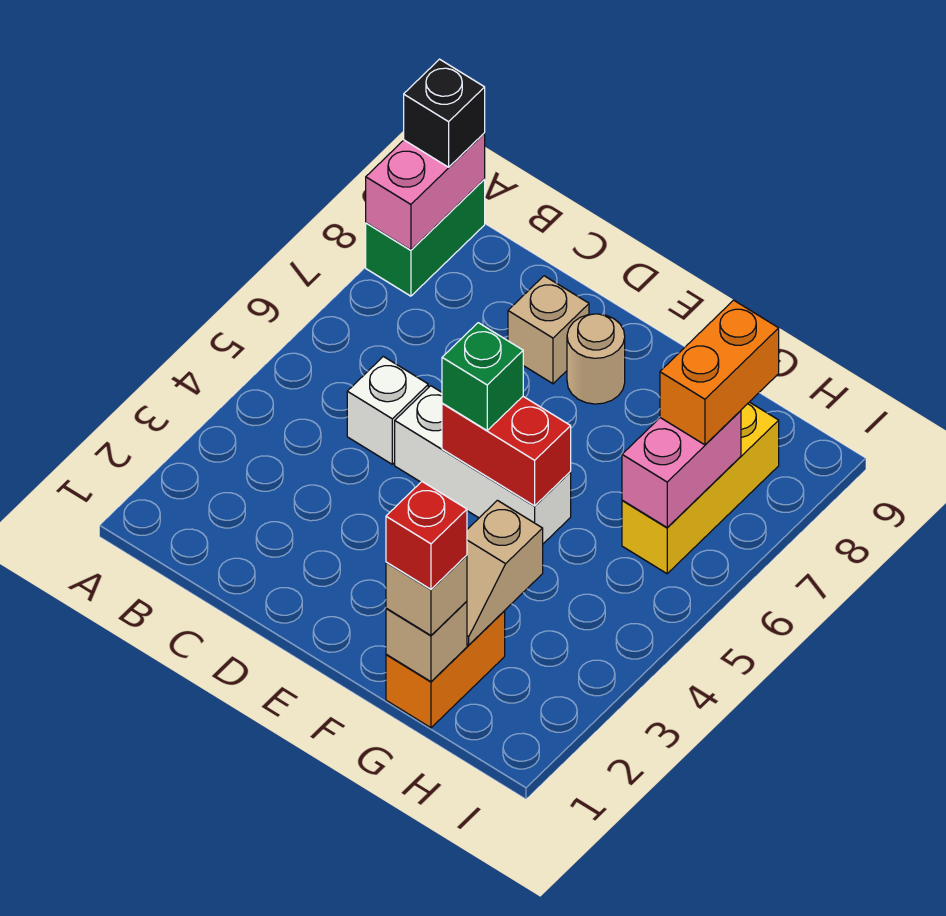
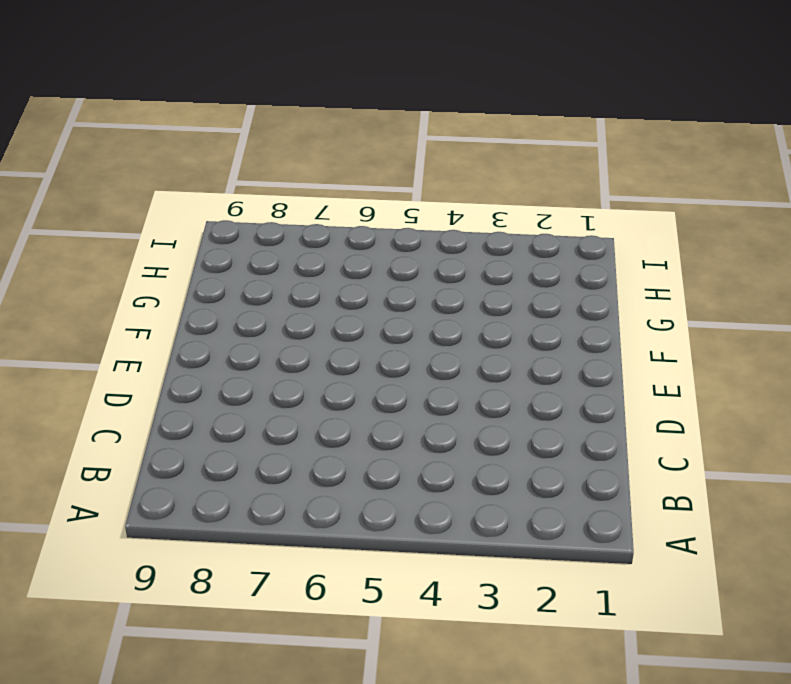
none -> green brick A8:A9 level 1
none -> white brick C5 level 1
none -> white brick D5:F5 level 1

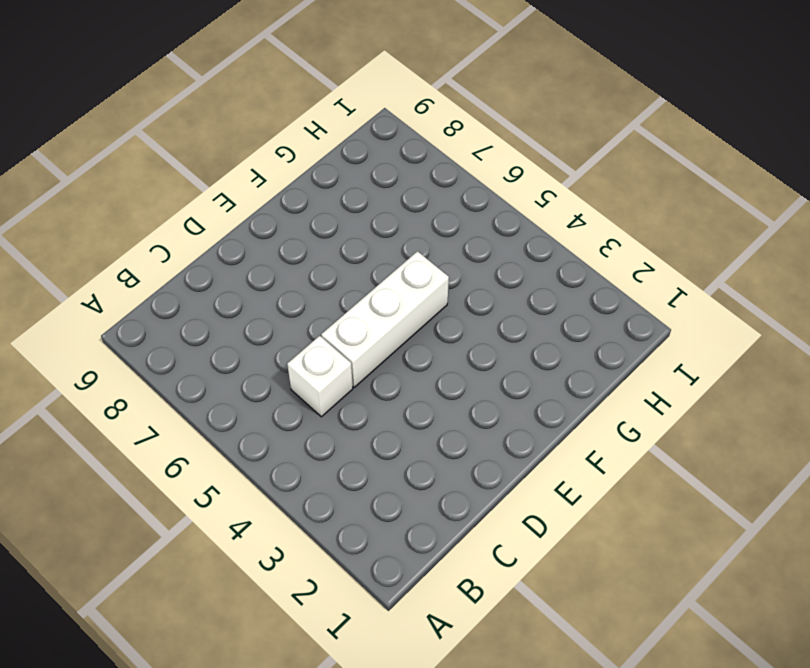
none -> green brick A8:A9 level 1
none -> tan brick D8 level 1
none -> tan round brick E8 level 1

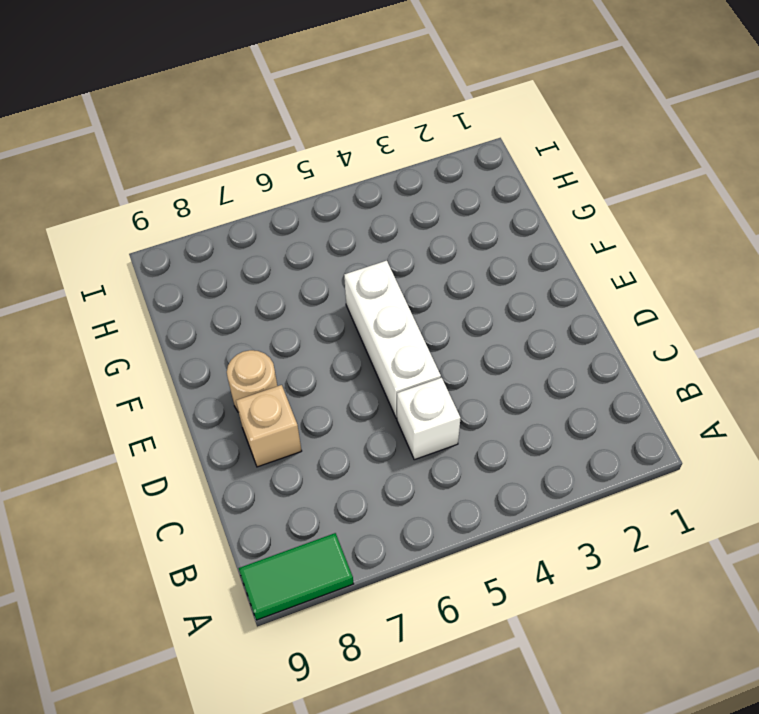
green tile A8:A9 level 1 -> green brick A8:A9 level 1
none -> orange brick G1:G2 level 1
none -> yellow brick H6:H8 level 1
none -> pink brick A8:A9 level 2

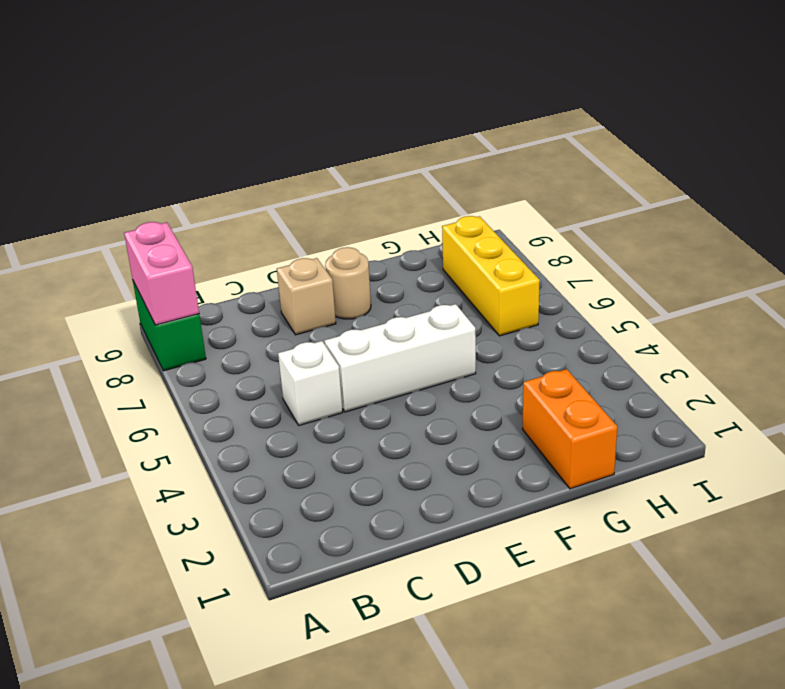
none -> red brick E5:F5 level 2
none -> tan brick G1 level 2
none -> tan slope G2:G3 level 2 top 3

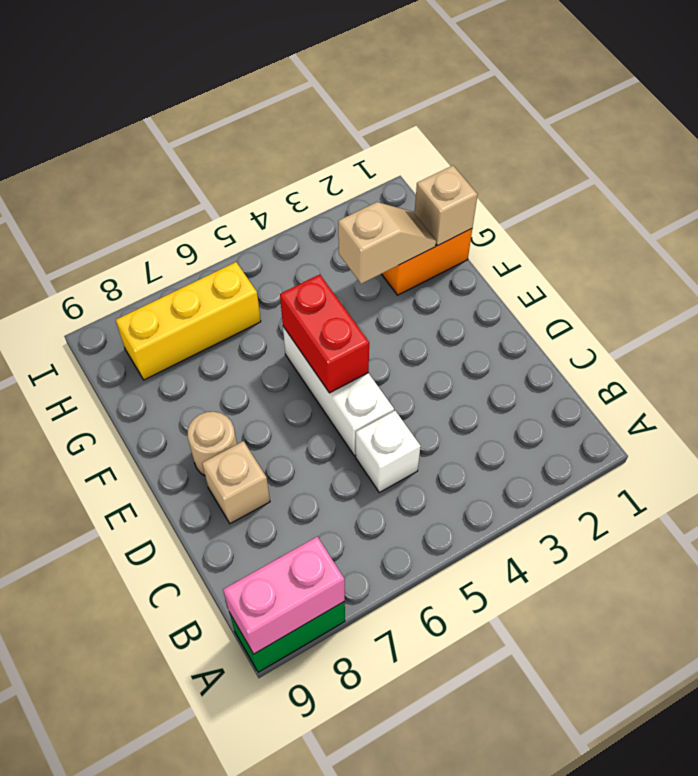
none -> pink brick H6:H7 level 2
none -> black brick A9 level 3
none -> green brick E5 level 3

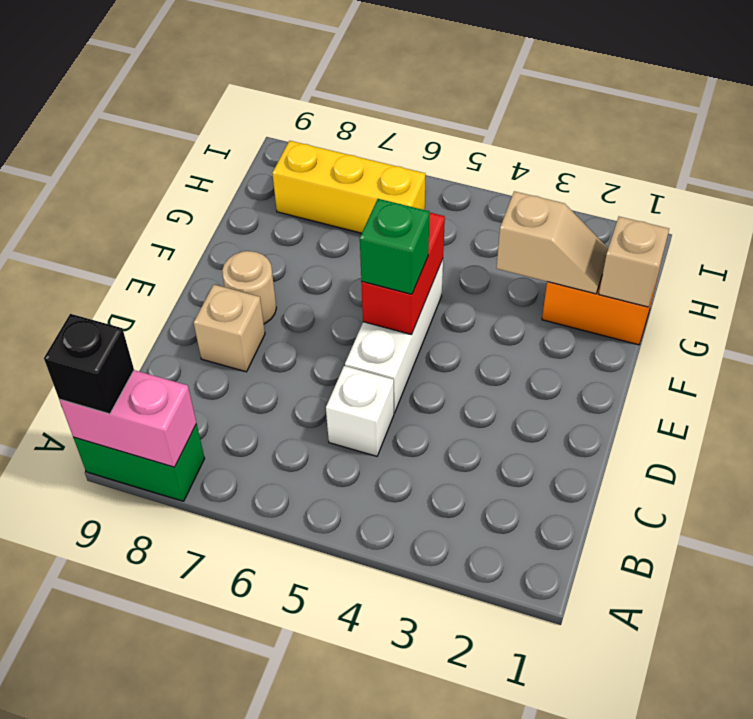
none -> pink brick H6:H7 level 2
none -> tan brick G1 level 3
none -> orange brick H7:H8 level 3

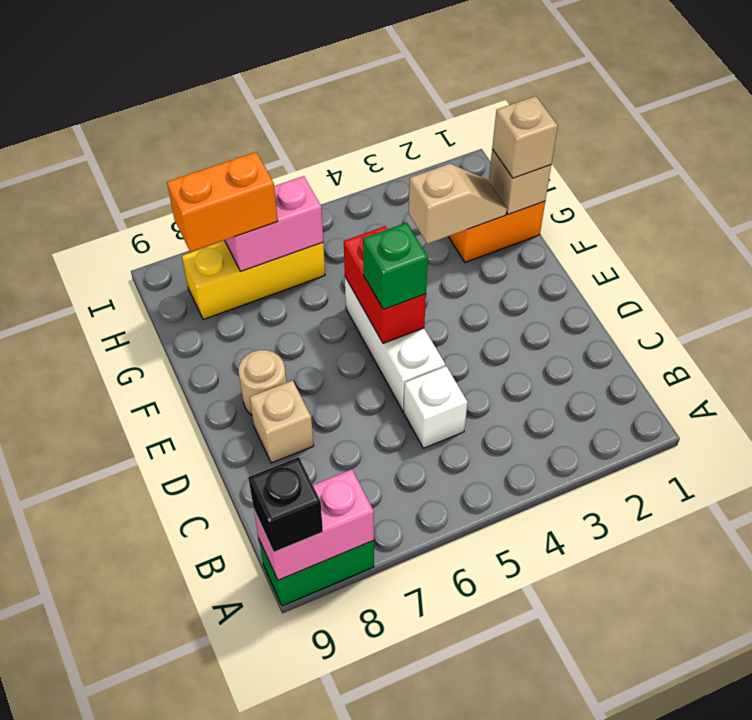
none -> red brick G1 level 4

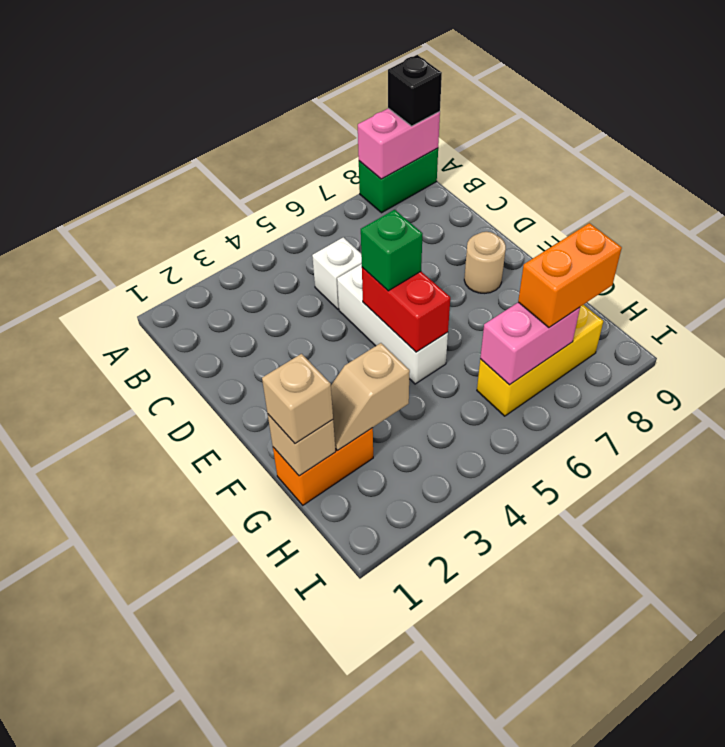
none -> tan brick D8 level 1
none -> red brick G1 level 4

